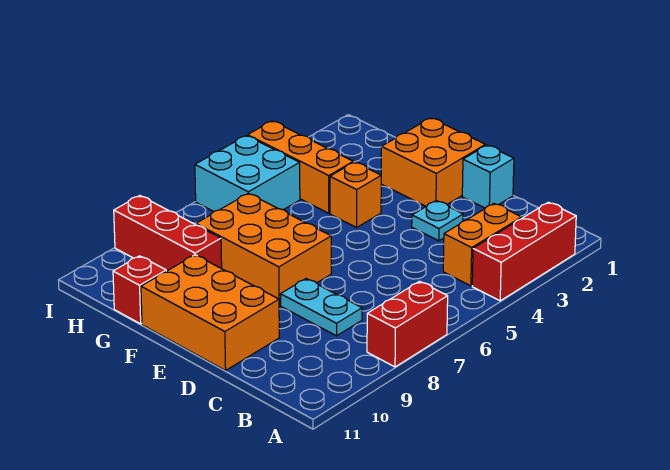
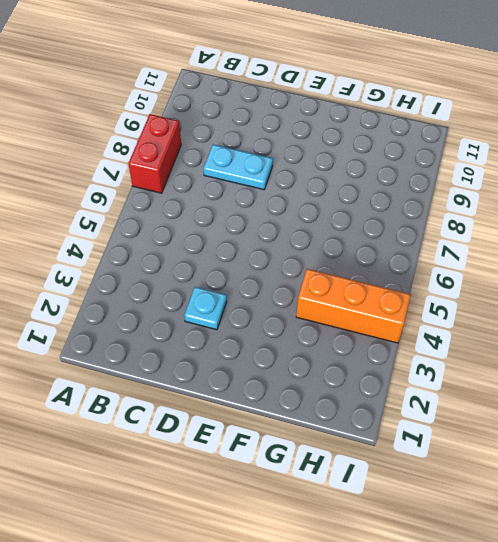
none -> red brick A2:A4 level 1
none -> orange brick B3:B4 level 1
none -> cyan brick D1 level 1

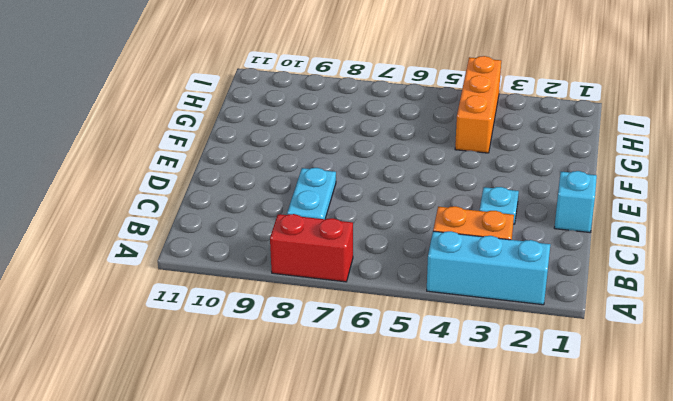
cyan brick A2:A4 level 1 -> red brick A2:A4 level 1
none -> orange brick D10:F11 level 1
none -> orange brick E1:F2 level 1
none -> orange brick E7:G8 level 1

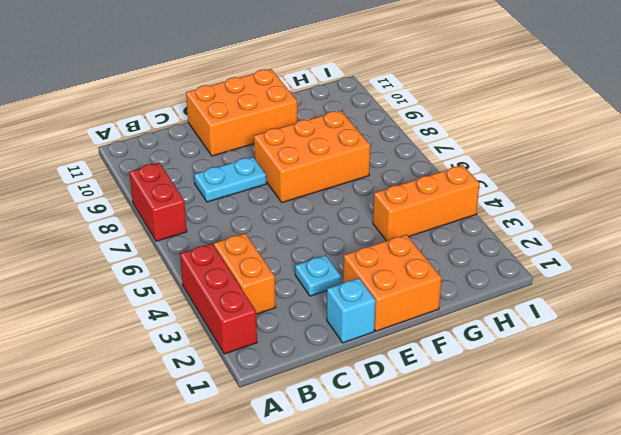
none -> orange brick F4 level 1
none -> red brick G9:I9 level 1
none -> red brick G11 level 1

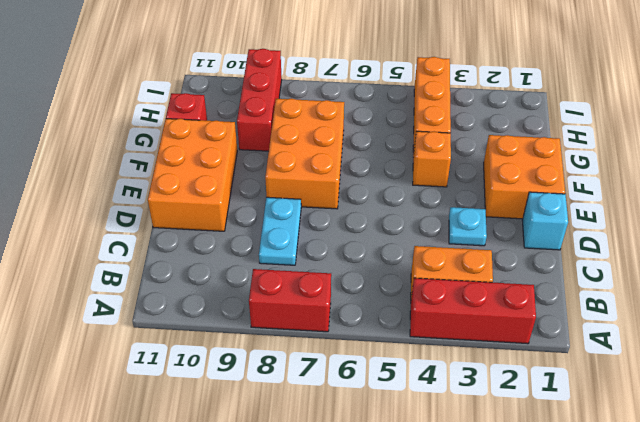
none -> cyan brick H5:I6 level 1

